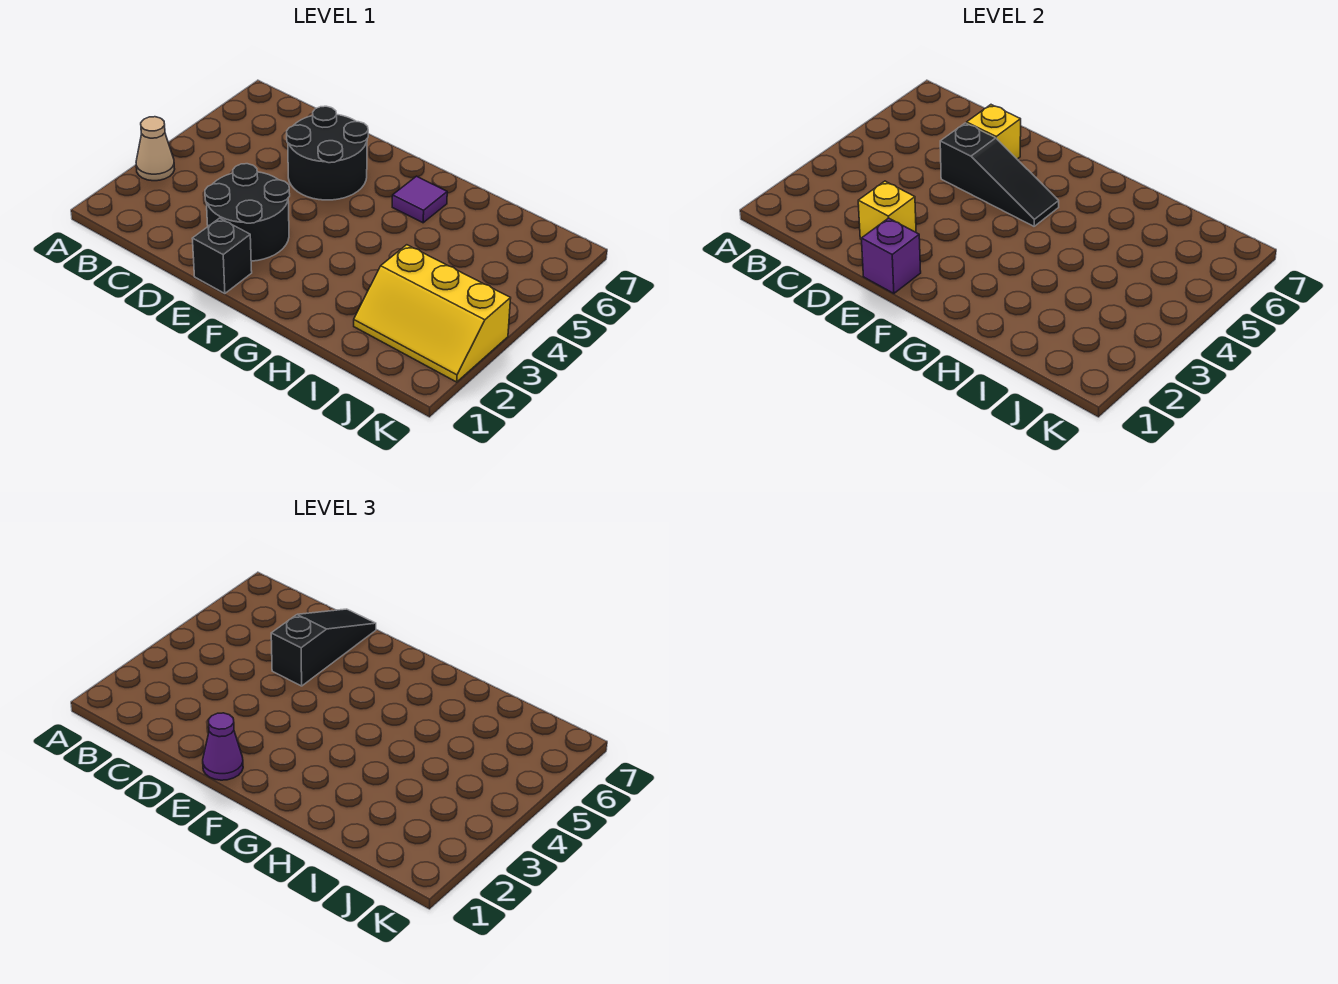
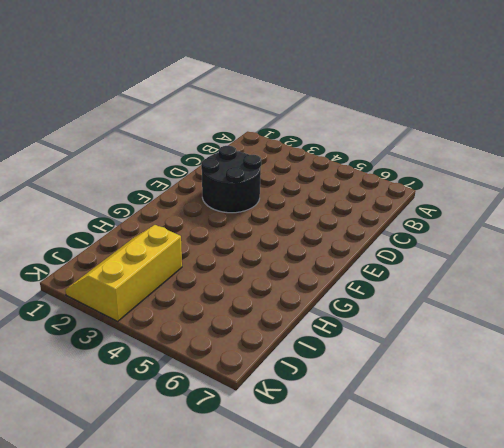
none -> tan cone A3 level 1
none -> black round brick D5:E6 level 1
none -> black brick E1 level 1

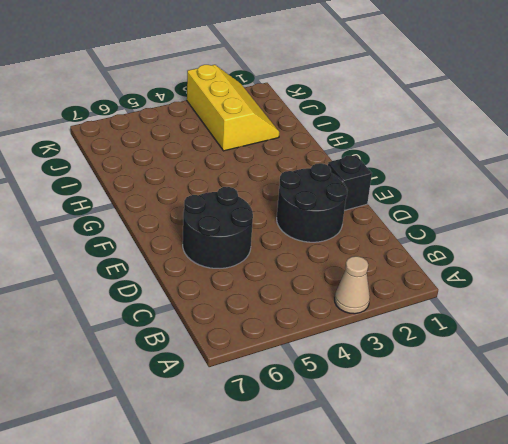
none -> purple tile G6 level 1
none -> yellow brick D2 level 2
none -> black slope D5:F5 level 2 top D

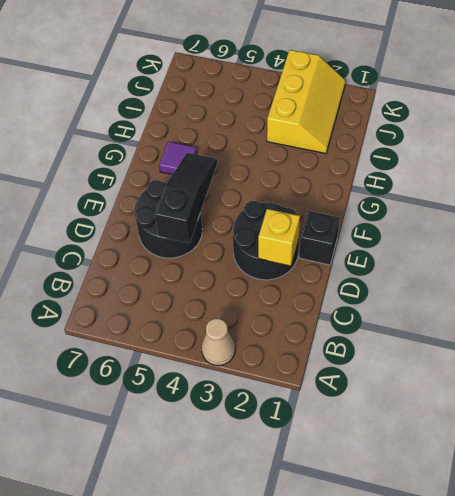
none -> yellow brick D6 level 2
none -> purple brick E1 level 2
none -> black slope D5:D7 level 3 top 5

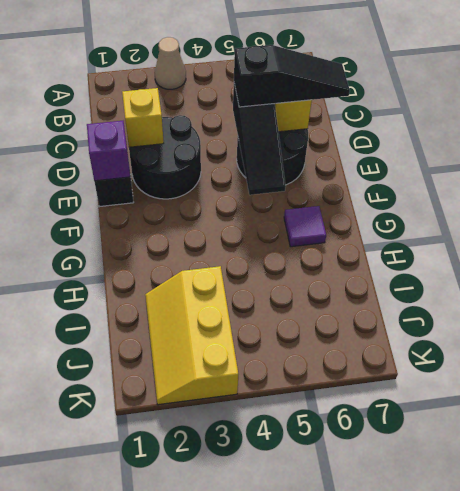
none -> purple cone E1 level 3

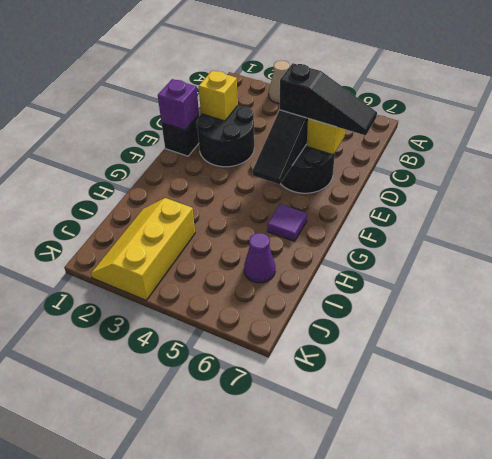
purple cone I6 level 1 -> purple cone E1 level 3

